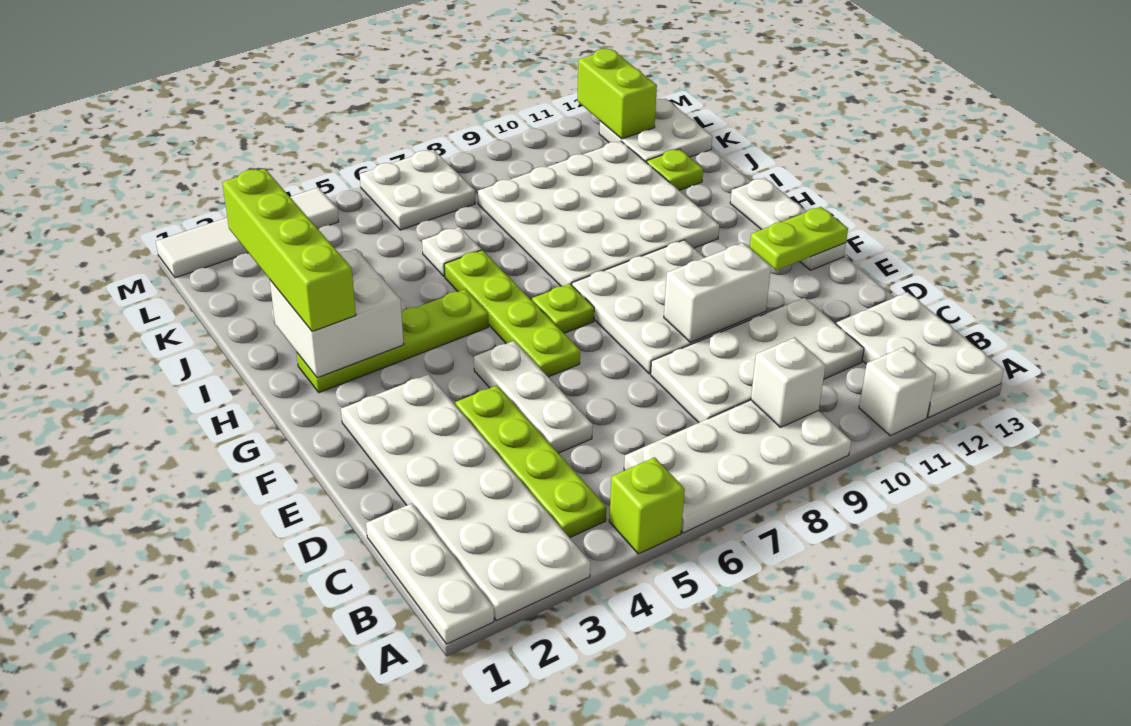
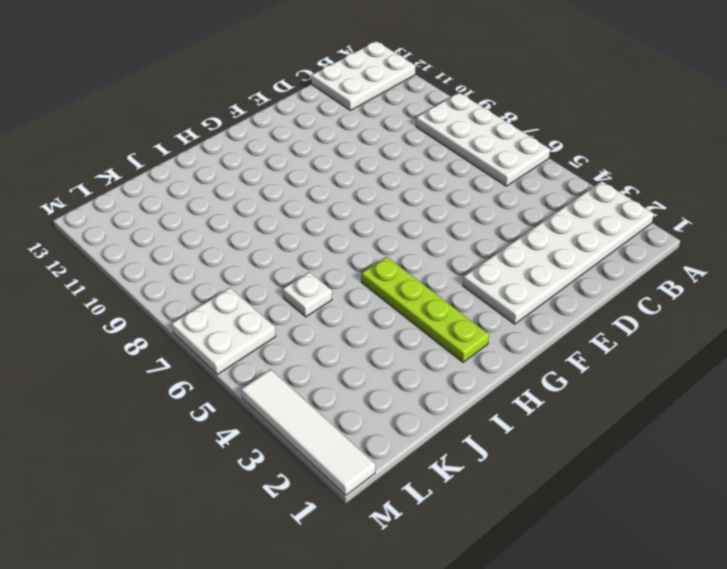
none -> white plate A1:C1 level 1
none -> lime brick A5 level 1
none -> white brick A11 level 1

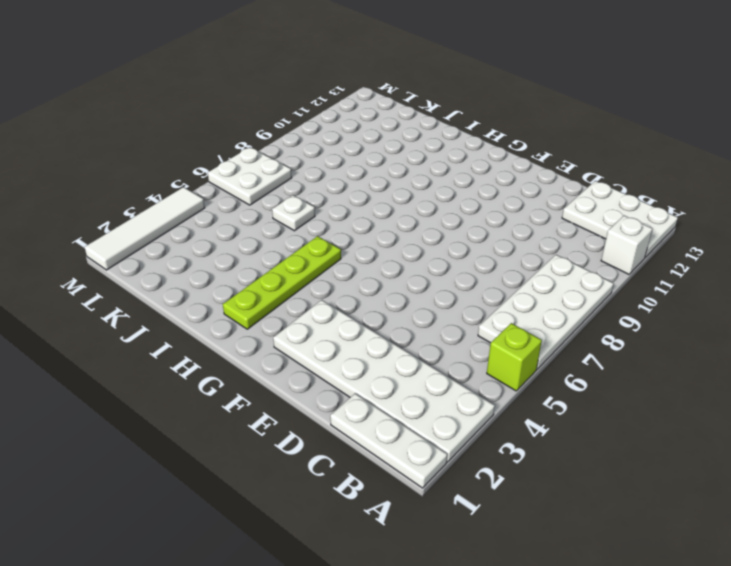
none -> lime plate B4:E4 level 1
none -> white plate C8:D11 level 1
none -> white plate D5:F5 level 1

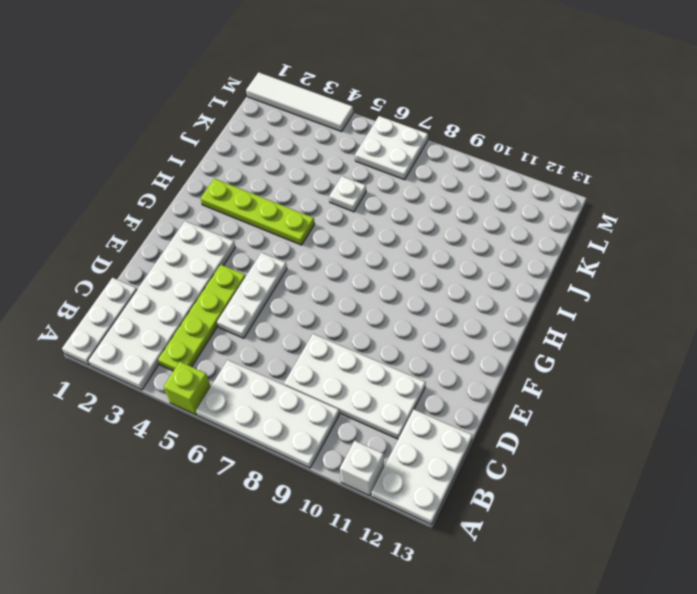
none -> white plate E8:G10 level 1
none -> lime plate F6:I6 level 1
none -> white plate F13:H13 level 1

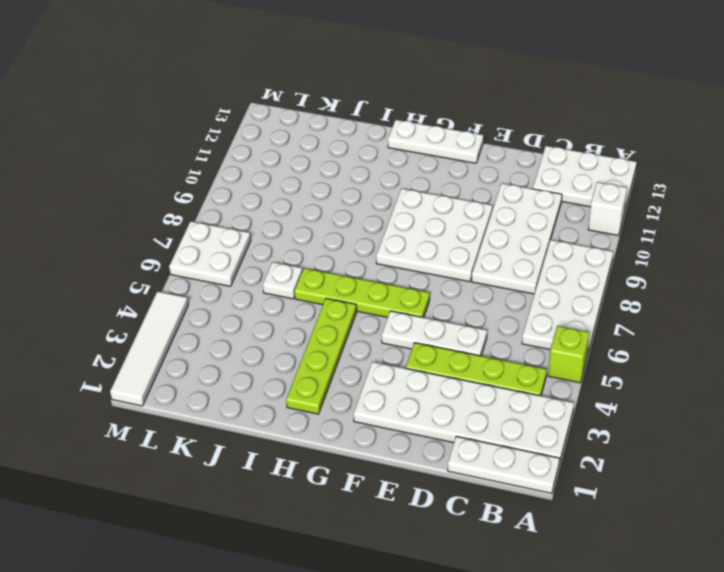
none -> lime plate G7 level 1
none -> white plate H8:K11 level 1
none -> lime plate J12 level 1

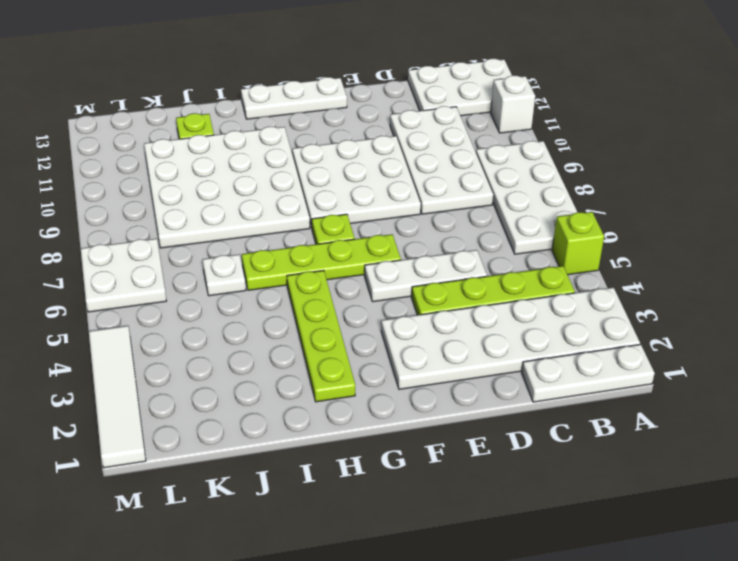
none -> white plate K12:L13 level 1
none -> white brick B9 level 2
none -> white brick E9:E10 level 2

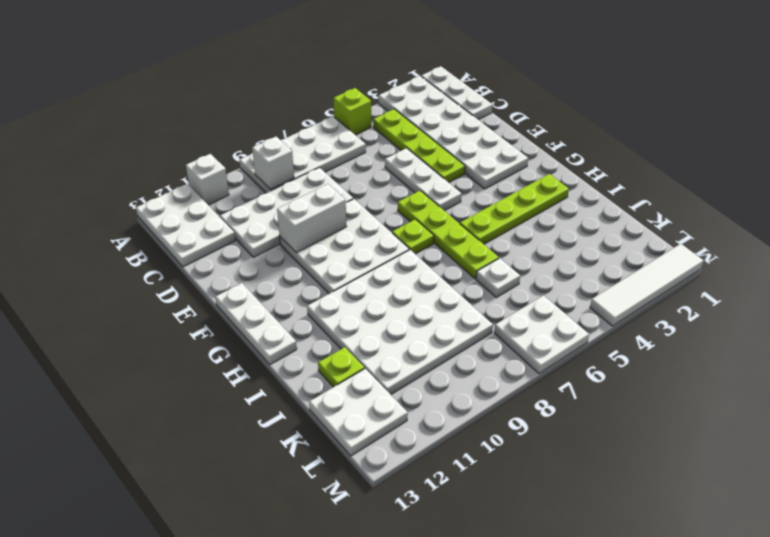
none -> lime plate F12:F13 level 2
none -> white brick H2:I3 level 2
none -> lime brick L12:M12 level 2

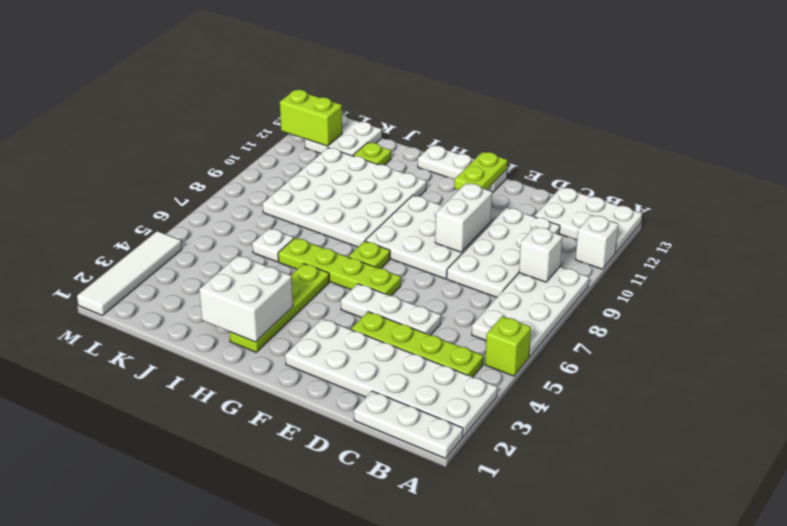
none -> white plate L6:M7 level 1
none -> lime brick H2:K2 level 3

